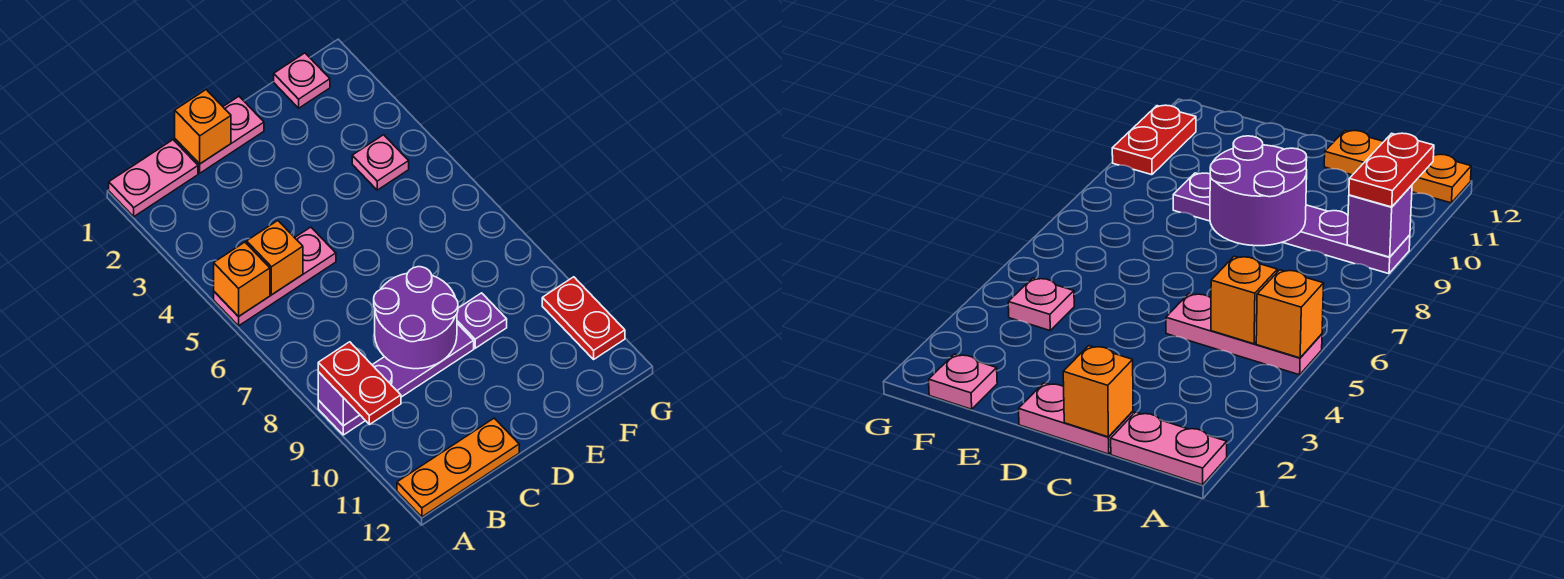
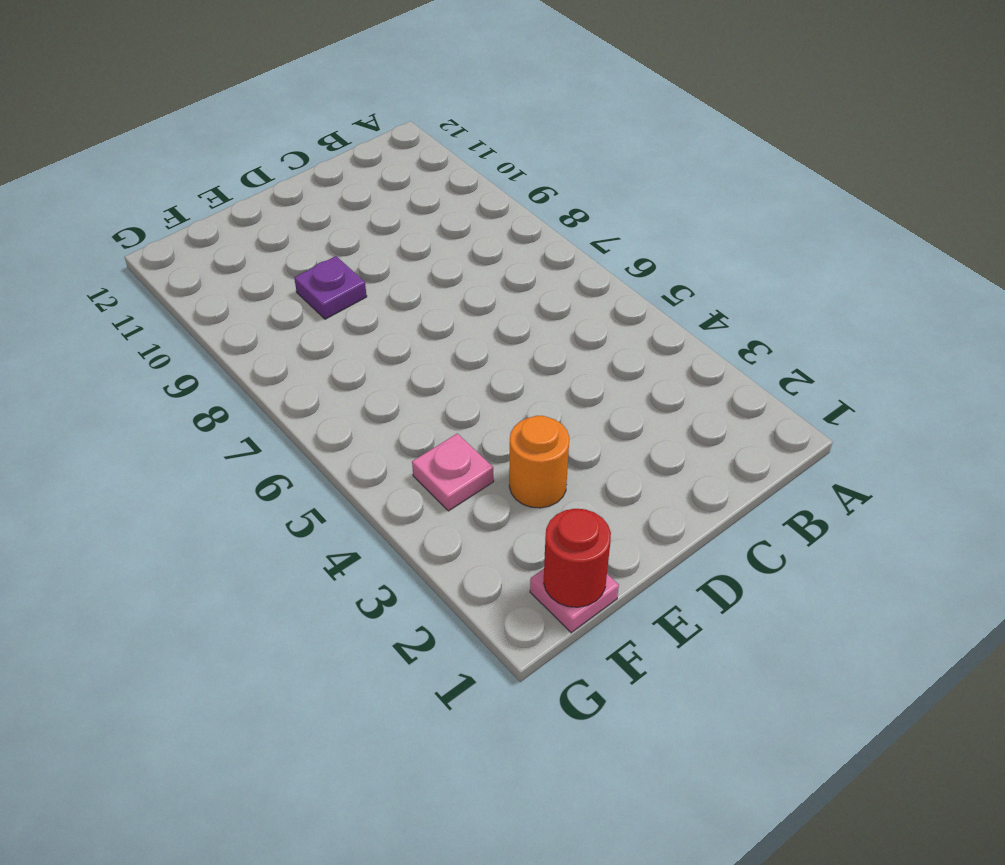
orange round brick E3 level 1 -> none
red round brick F1 level 2 -> none
none -> pink plate A1:B1 level 1
none -> pink plate A5:C5 level 1
none -> purple plate A9:D9 level 1

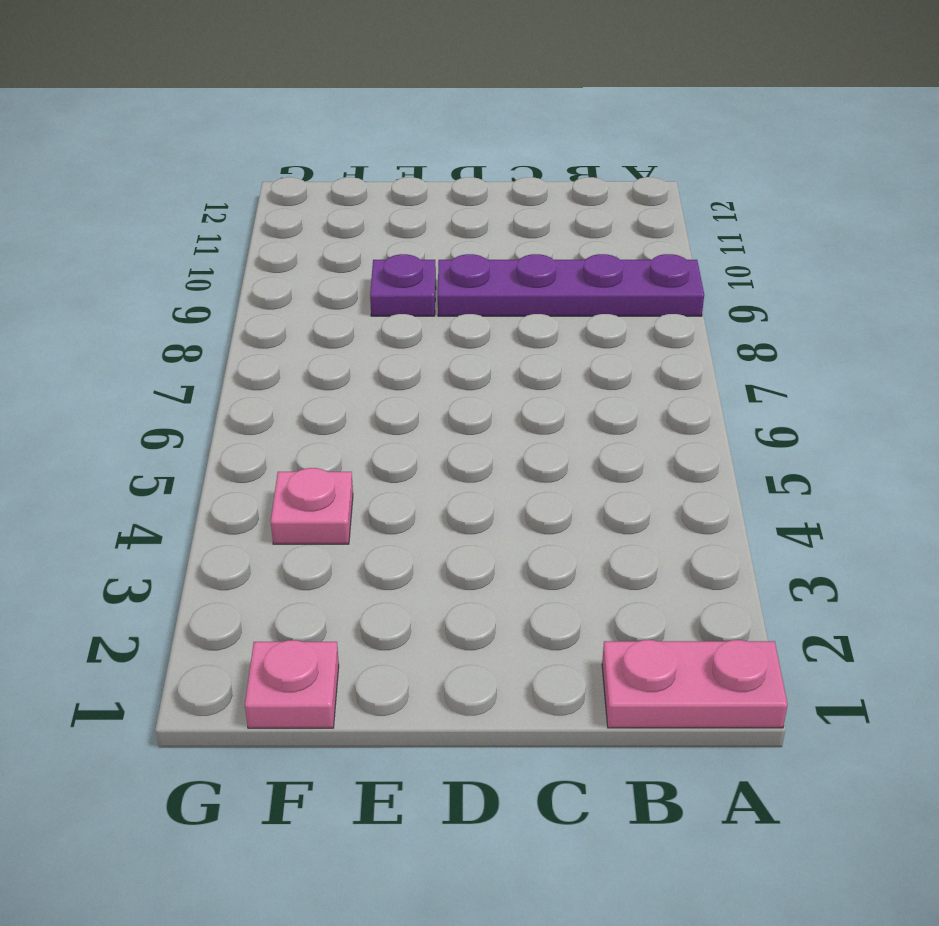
none -> pink plate A5:C5 level 1
none -> orange plate A12:C12 level 1
none -> pink plate C1:D1 level 1

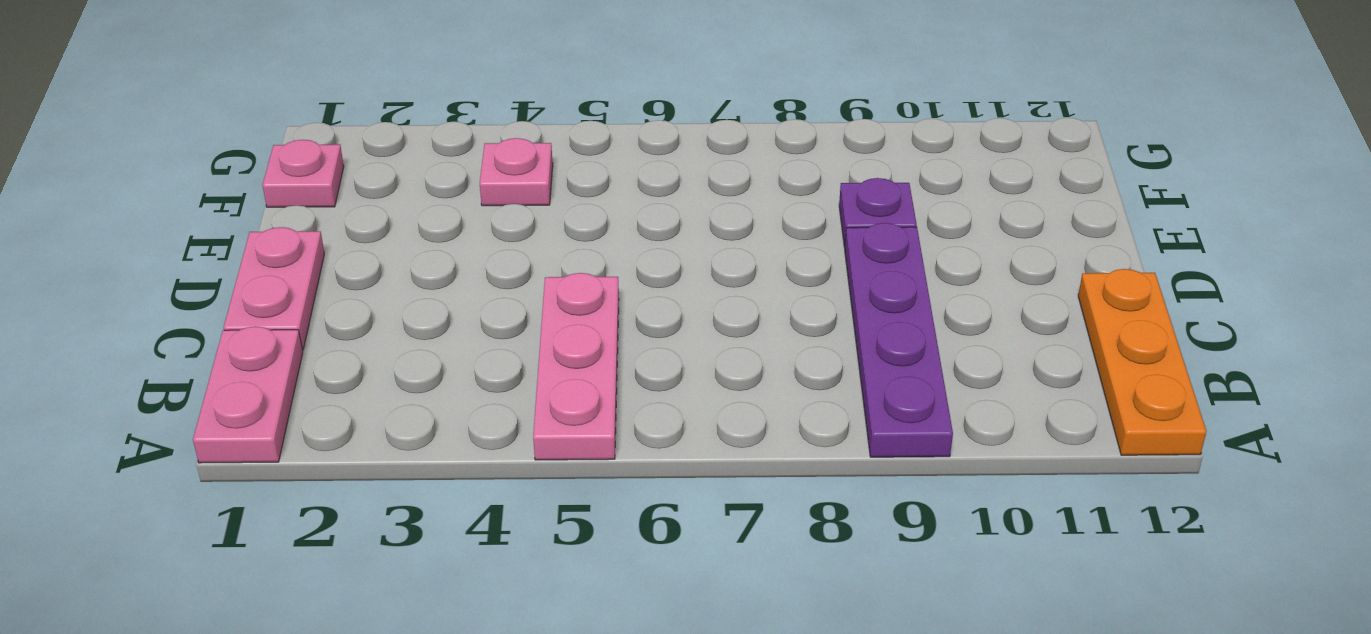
none -> red plate G10:G11 level 1
none -> orange brick A5 level 2
none -> purple brick A9 level 2

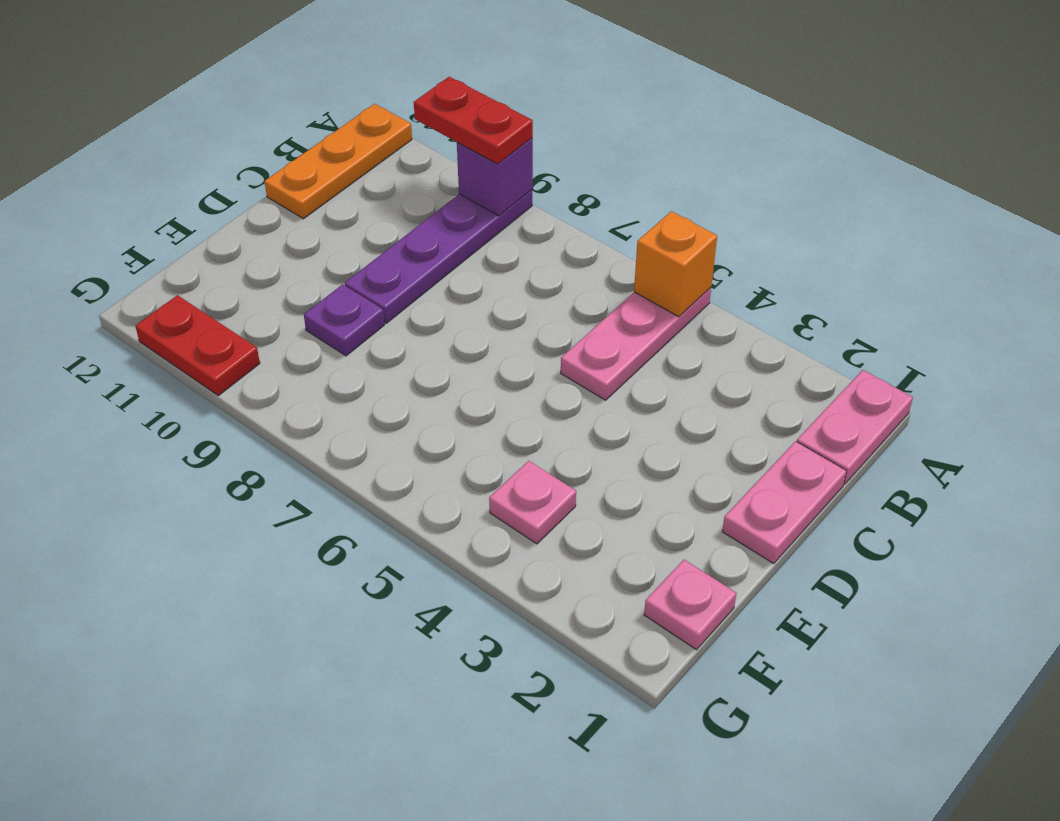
none -> orange brick B5 level 2
none -> orange brick C1 level 2
none -> purple round brick C8:D9 level 2

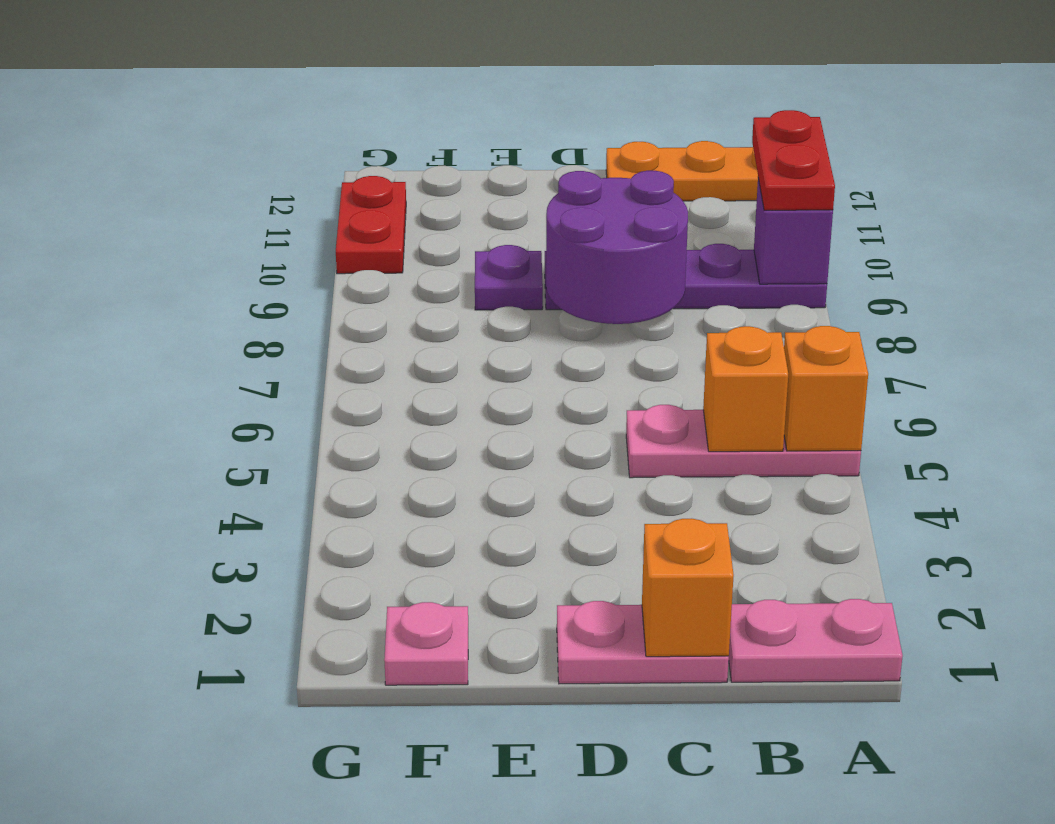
none -> pink plate F4 level 1

